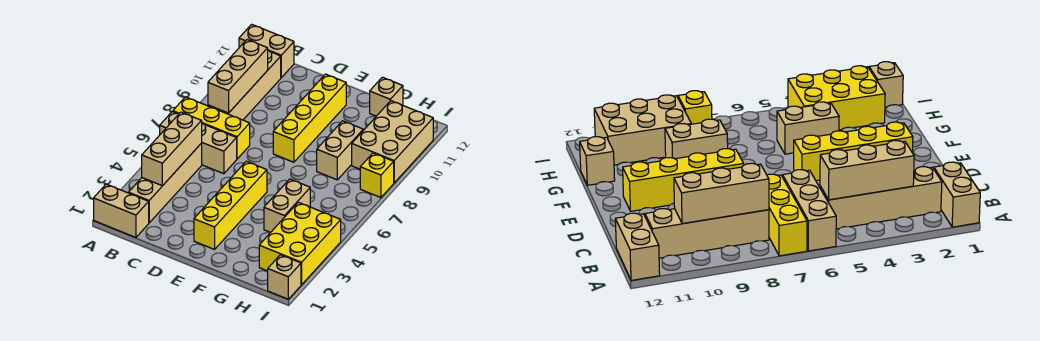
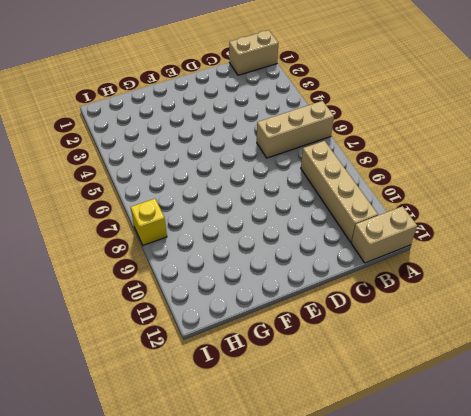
none -> yellow brick A7:C7 level 1
none -> tan brick B2:B5 level 1
none -> yellow brick E2:E5 level 1

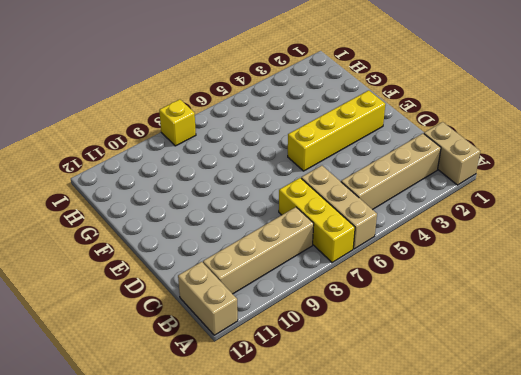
none -> yellow brick E8:E11 level 1
none -> tan brick G4:G5 level 1
none -> tan brick G8:G9 level 1

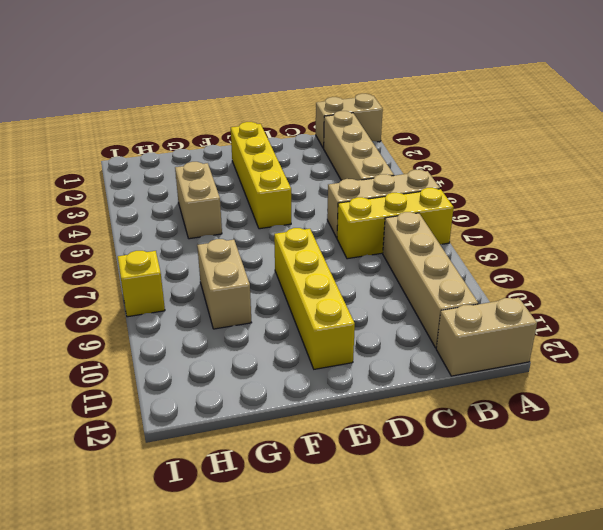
none -> tan brick G12 level 1
none -> yellow brick H2:I4 level 1
none -> tan brick H9:I11 level 1

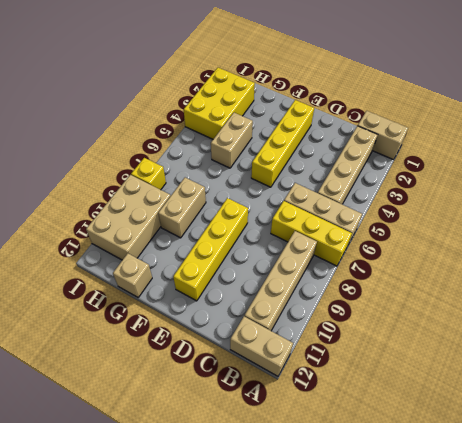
none -> tan brick I1 level 1
none -> tan brick B3:B5 level 2
none -> tan brick B8:B10 level 2

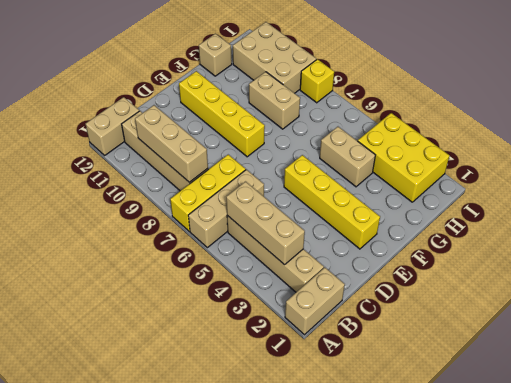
none -> tan brick I1 level 1

